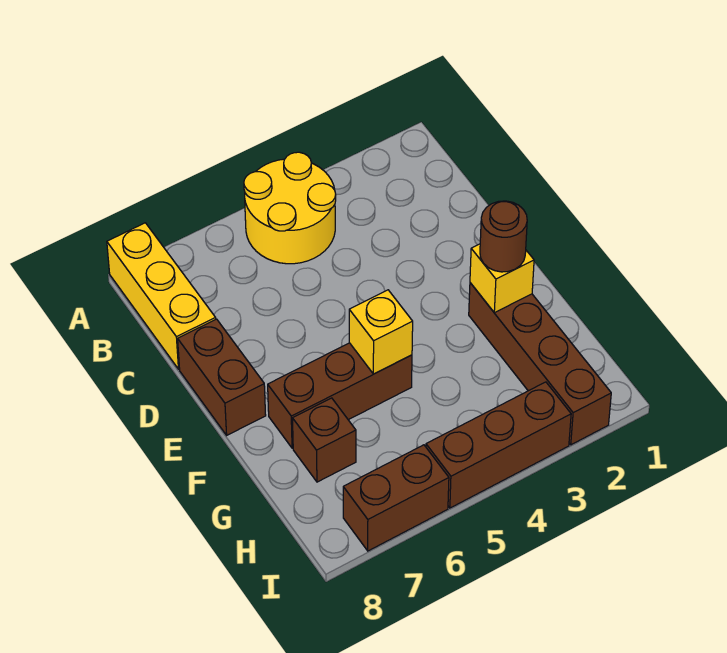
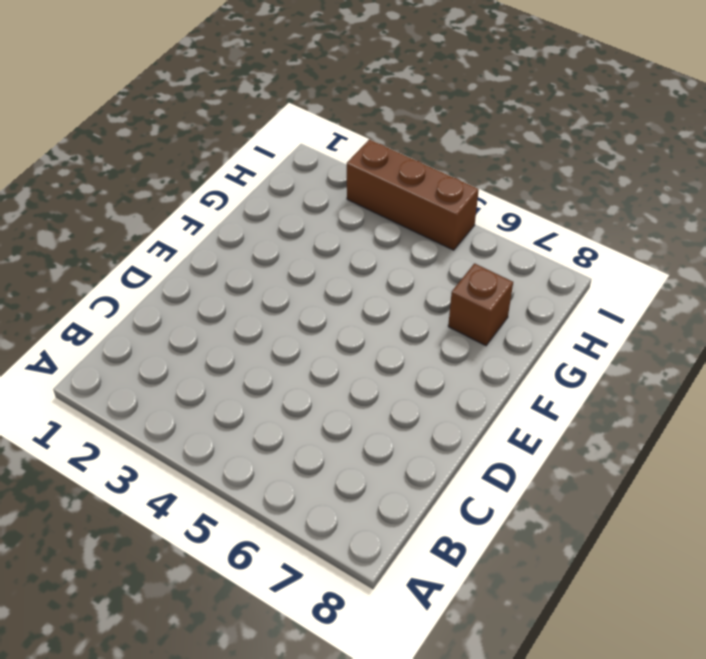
none -> yellow round brick A4:B5 level 1
none -> yellow brick A8:C8 level 1

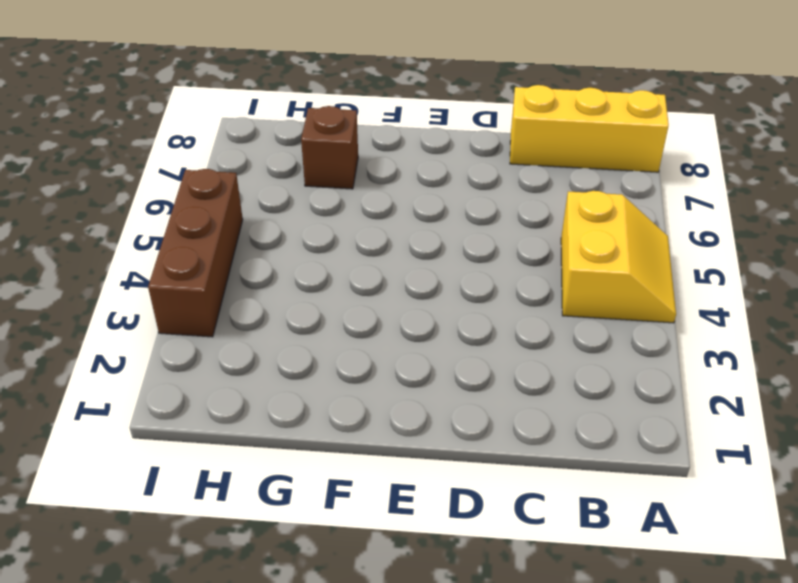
yellow slope A4:B5 level 1 top B -> yellow round brick A4:B5 level 1
none -> brown brick D8:E8 level 1
none -> brown brick F2:I2 level 1

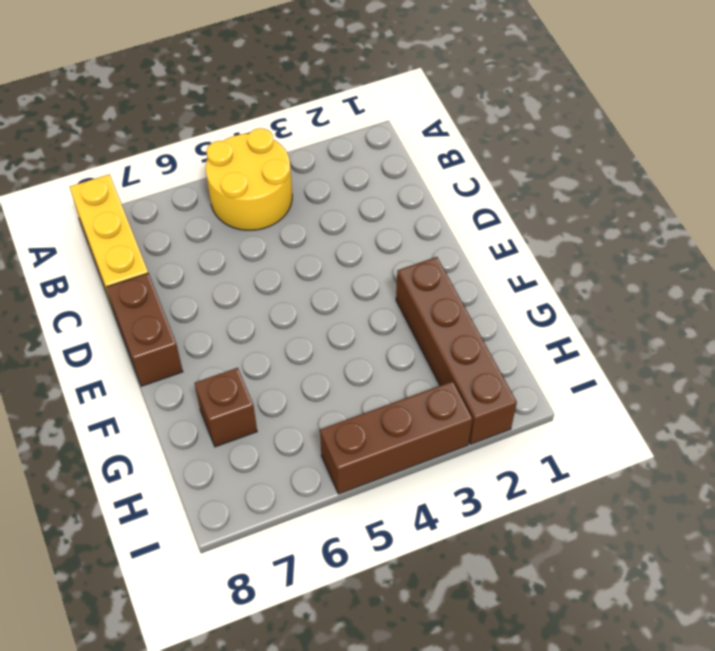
none -> brown brick F5:F7 level 1
none -> brown brick I6:I7 level 1

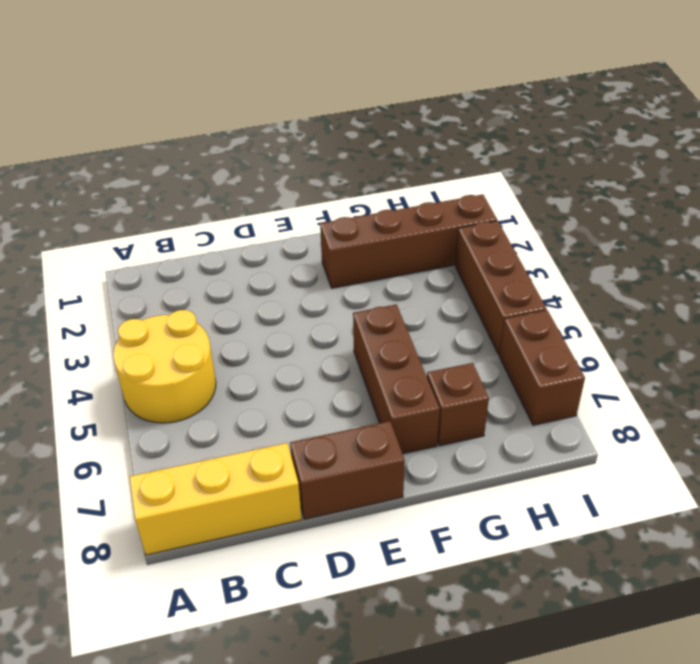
none -> yellow brick F2 level 2
none -> yellow brick F5 level 2

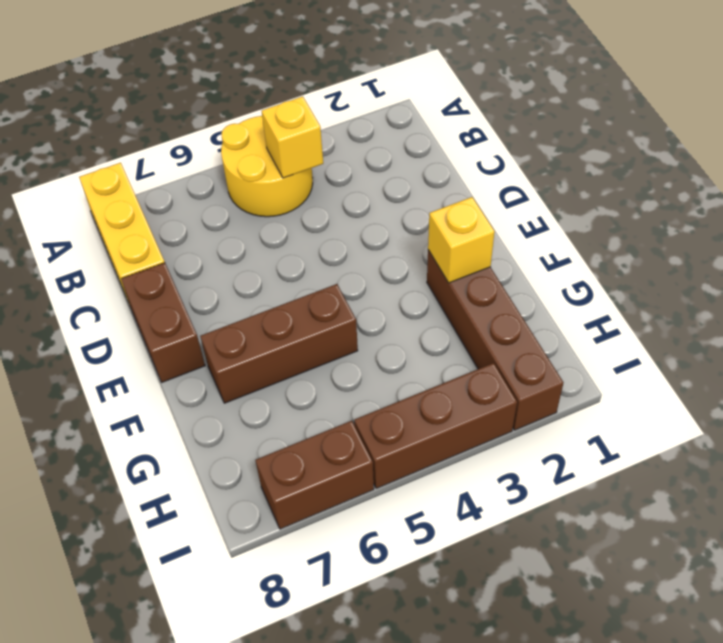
yellow brick B4 level 2 -> yellow brick F5 level 2
none -> brown brick G7 level 1
none -> brown round brick F2 level 3

